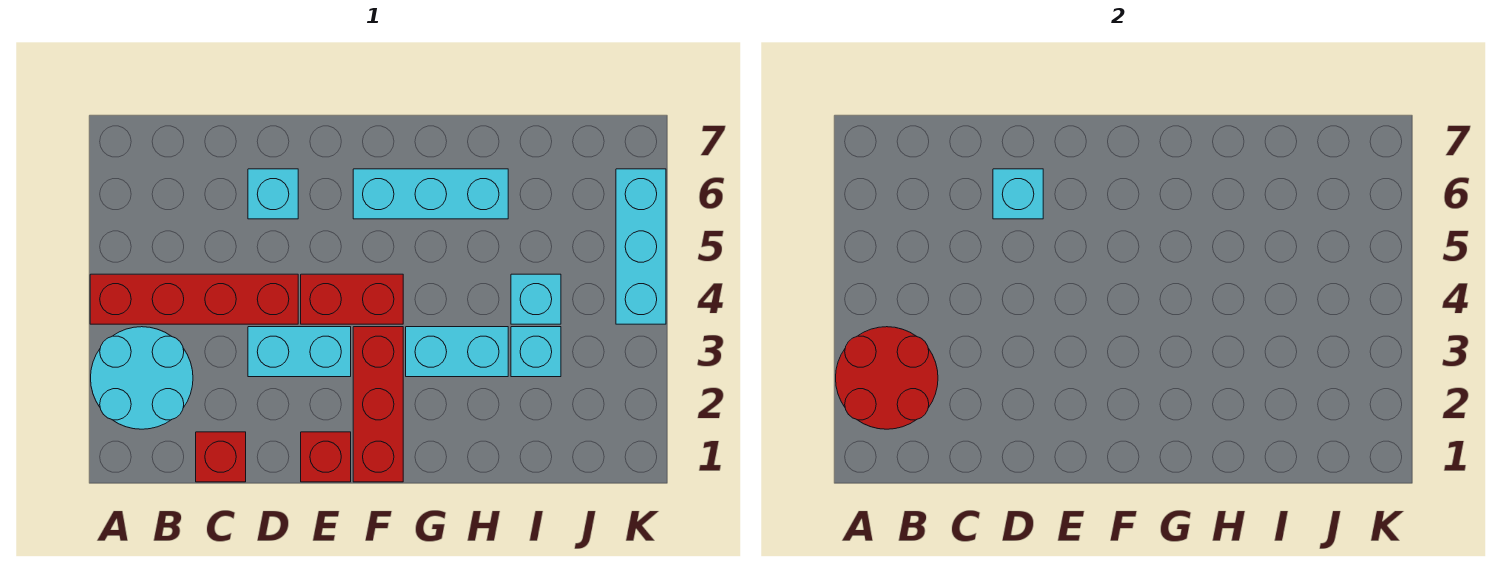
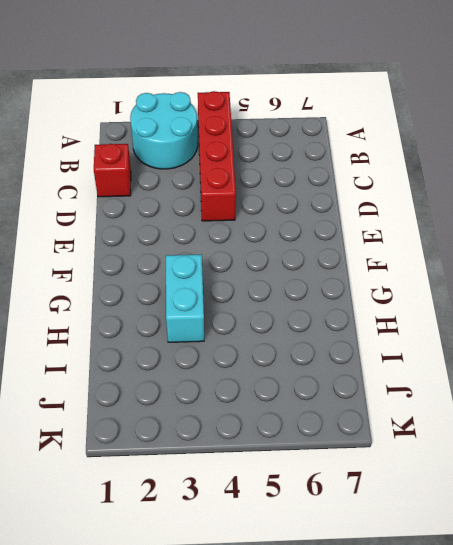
none -> cyan brick D3:E3 level 1
none -> cyan brick D6 level 1
none -> red brick E1 level 1

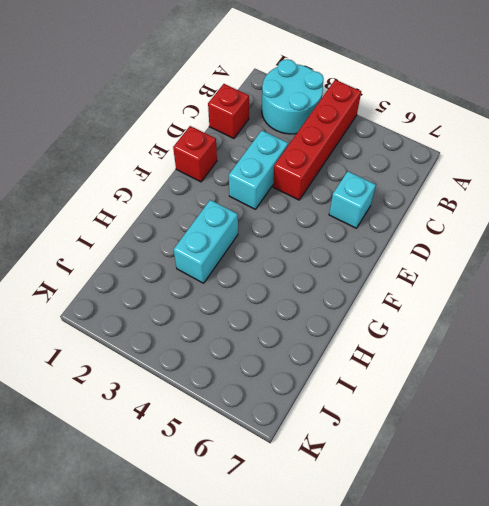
none -> red brick E4:F4 level 1
none -> red brick F1:F3 level 1
none -> cyan brick F6:H6 level 1

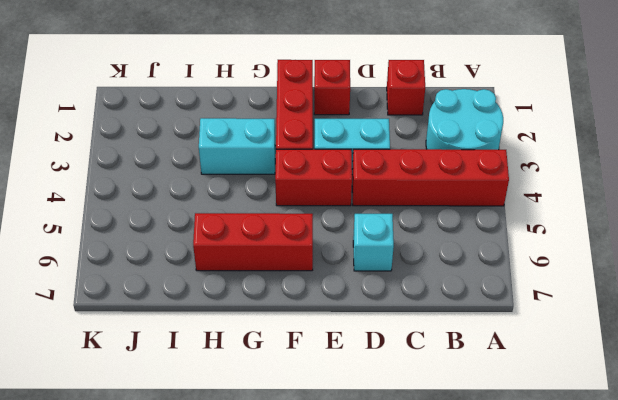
red brick F6:H6 level 1 -> cyan brick F6:H6 level 1
none -> cyan brick I3 level 1
none -> cyan brick I4 level 1
none -> cyan brick K4:K6 level 1

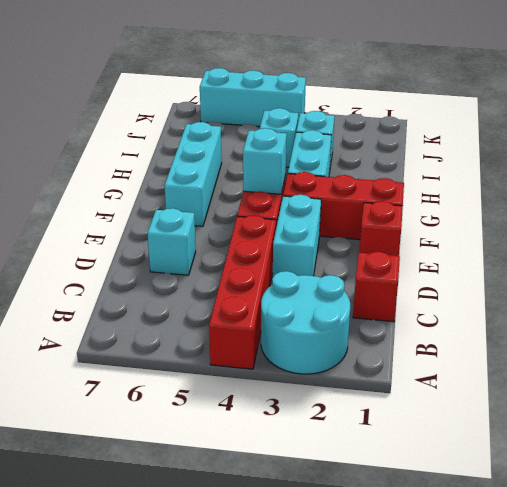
cyan brick F4 level 2 -> cyan brick D6 level 2
none -> red round brick A2:B3 level 2

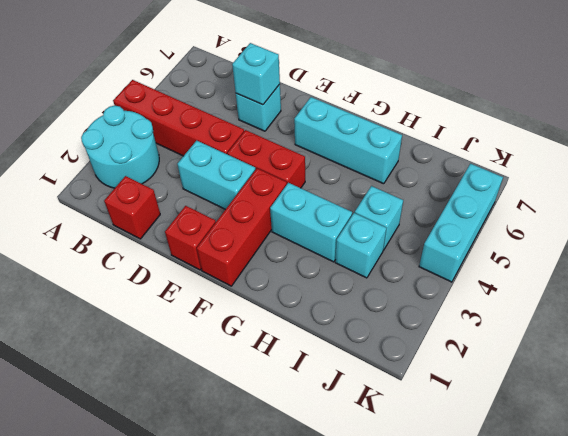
none -> red round brick A2:B3 level 2

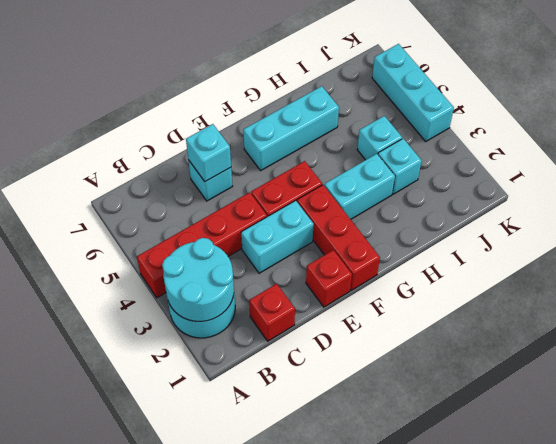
cyan round brick A2:B3 level 2 -> red round brick A2:B3 level 2

